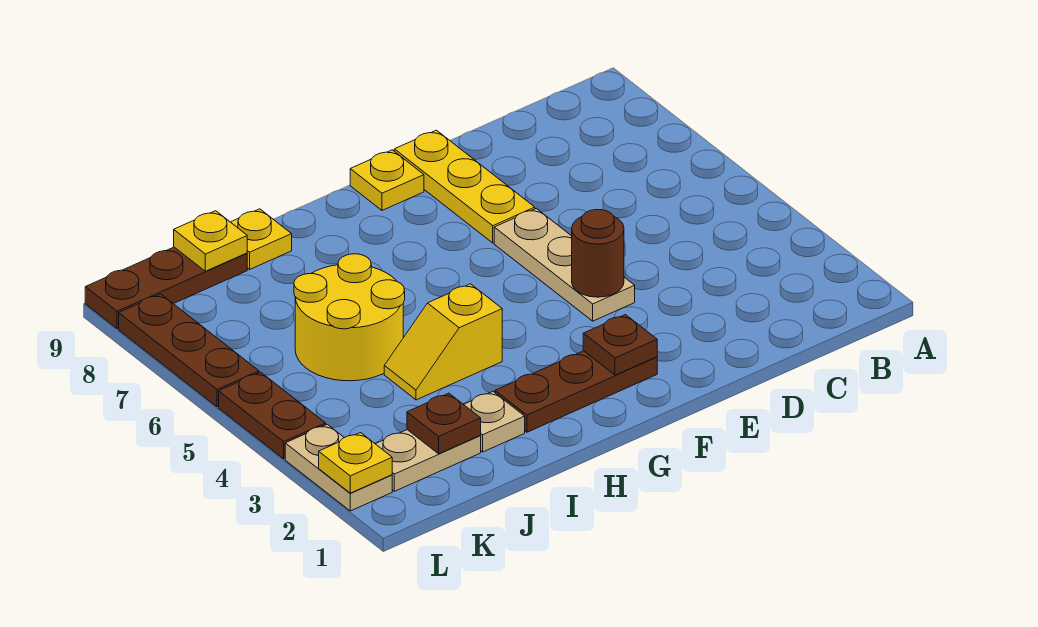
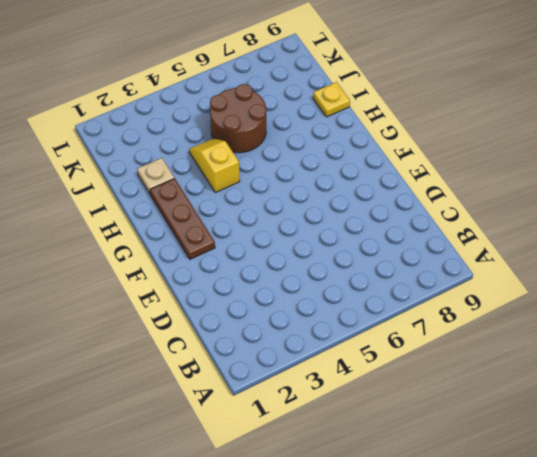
brown round brick I5:J6 level 1 -> yellow round brick I5:J6 level 1
none -> tan plate E4:E6 level 1
none -> yellow plate E7:E9 level 1
none -> yellow plate F9 level 1

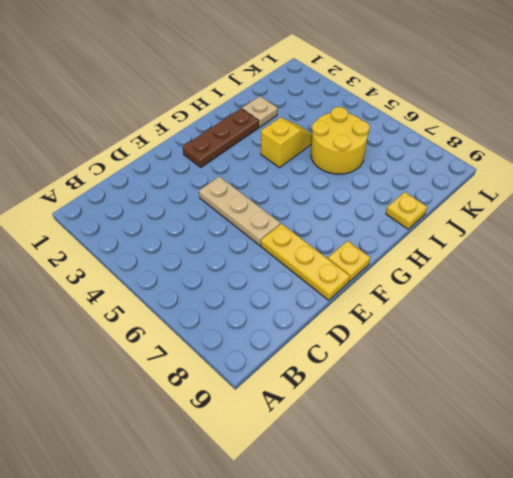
none -> tan plate J2:K2 level 1
none -> brown plate J9:L9 level 1
none -> tan plate L2:L3 level 1

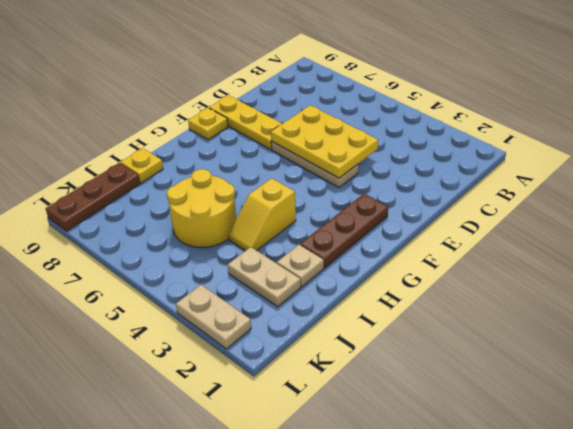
yellow plate D4:E6 level 2 -> brown round brick E4 level 2
tan plate J2:J3 level 1 -> tan plate J2:K2 level 1
none -> brown plate L4:L5 level 1
none -> brown plate L6:L8 level 1
none -> brown plate F2 level 2

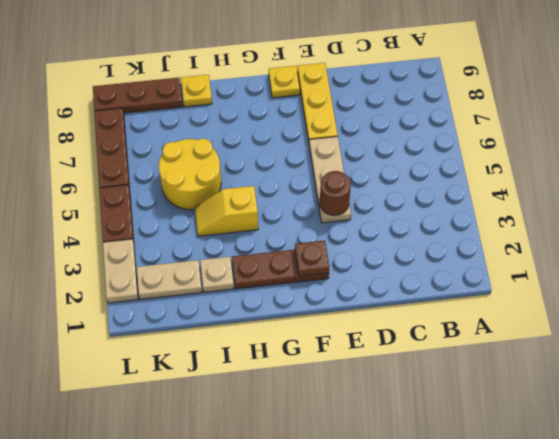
none -> brown plate J2 level 2
none -> yellow plate J9 level 2
none -> yellow plate L2 level 2

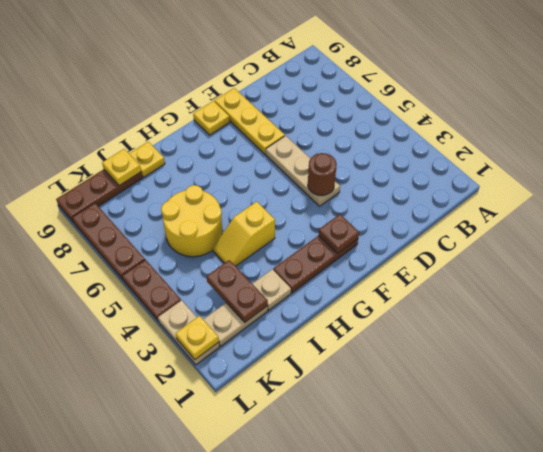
brown plate J2:J3 level 2 -> brown plate J2 level 2

